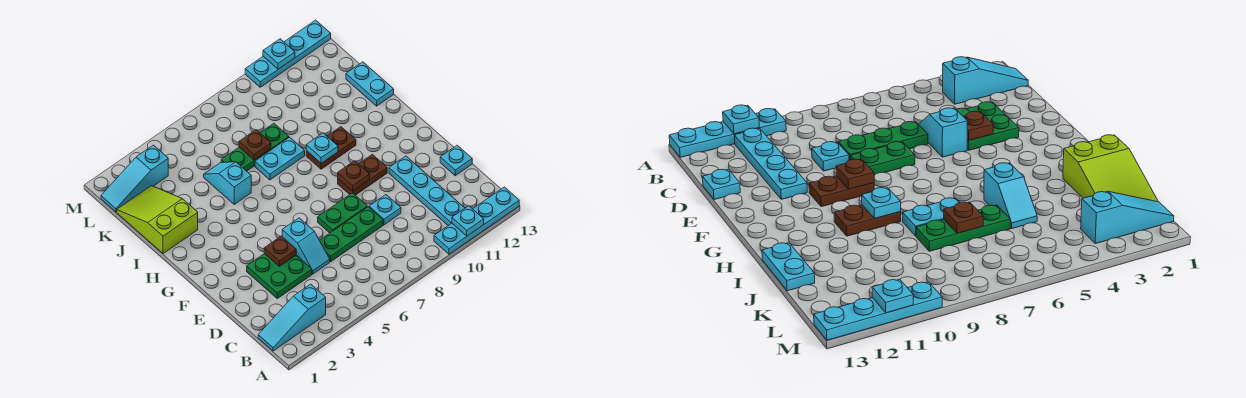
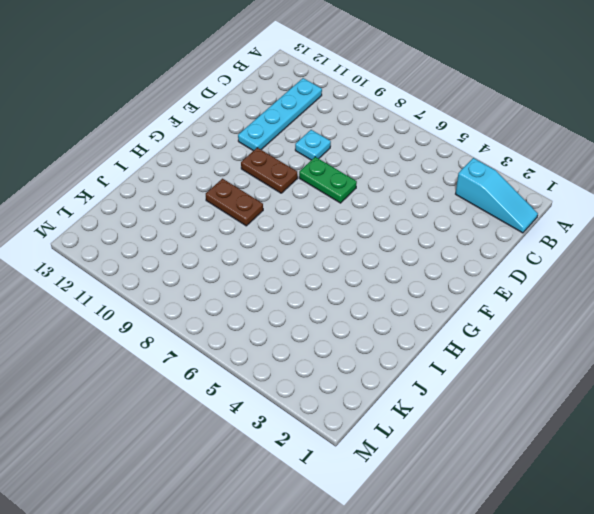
none -> cyan plate A10:A13 level 1
none -> green plate D3:E4 level 1
none -> cyan slope D5:E5 level 1 top E

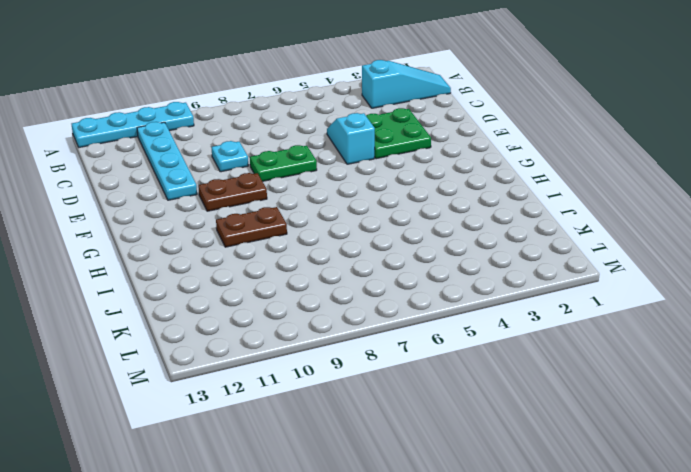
none -> green plate D6:D8 level 1
none -> cyan plate D13 level 1
none -> lime slope I1:K2 level 1 top I

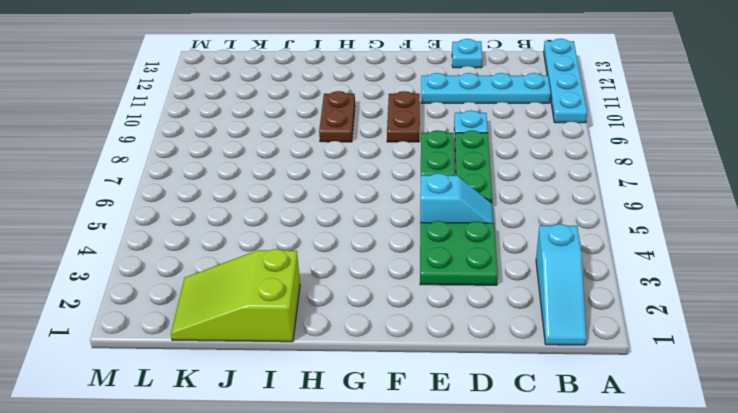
none -> cyan slope I5:J5 level 1 top I
none -> cyan plate I7:I8 level 1
none -> cyan plate I13:J13 level 1

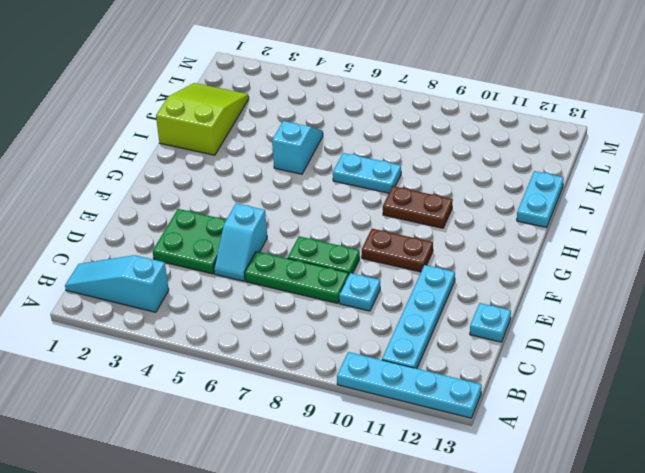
none -> green plate J6:J8 level 1
none -> cyan slope L1:L3 level 1 top 3
none -> cyan plate M10:M13 level 1

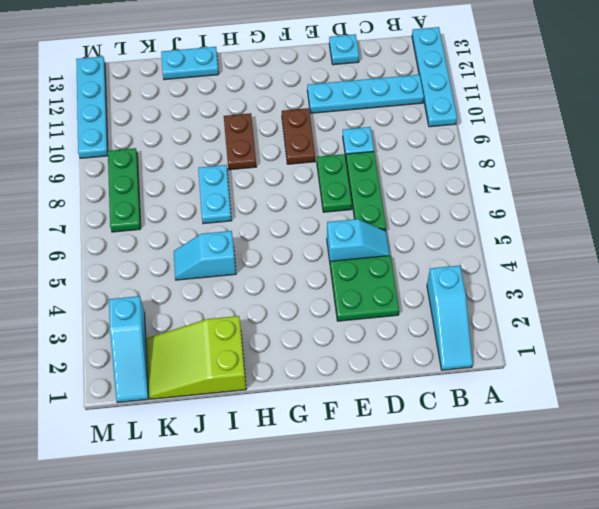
green plate L7:L9 level 1 -> green plate J6:J8 level 1
none -> cyan plate A11 level 2
none -> brown plate E4 level 2
none -> brown plate F9 level 2

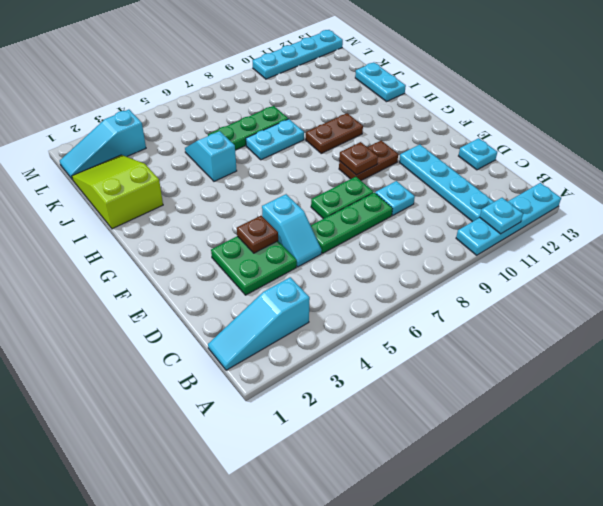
none -> cyan plate H9 level 2
none -> brown plate J7 level 2
none -> cyan plate M11 level 2

